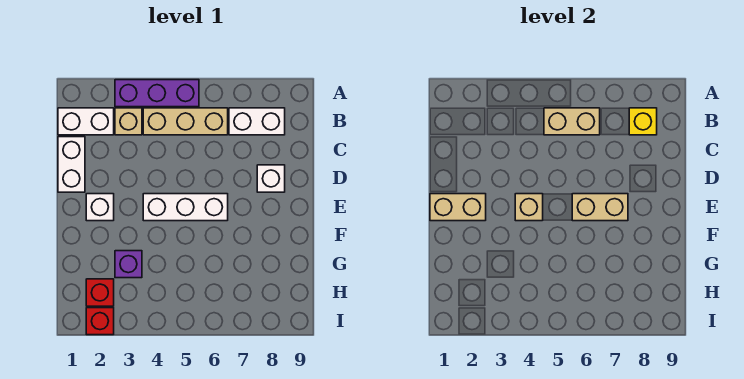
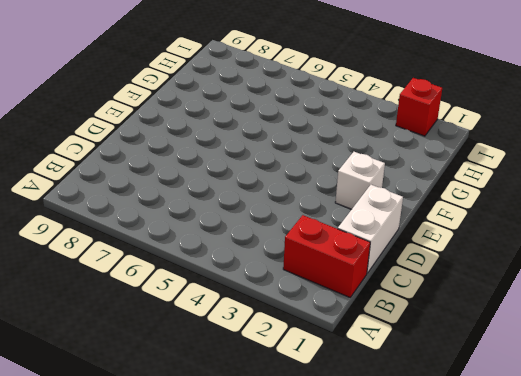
red brick B1:B2 level 1 -> white brick B1:B2 level 1
none -> purple brick A3:A5 level 1
none -> tan brick B3 level 1
none -> tan brick B4:B6 level 1

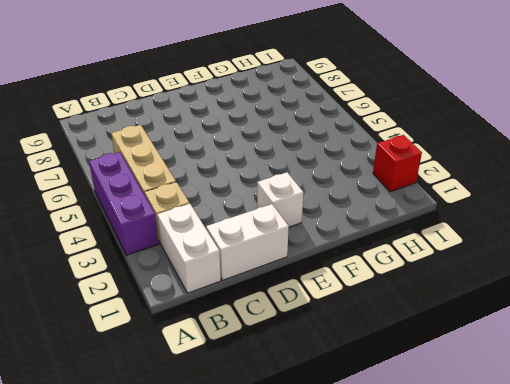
none -> white brick B7:B8 level 1
none -> white brick D8 level 1
none -> white brick E4:E6 level 1

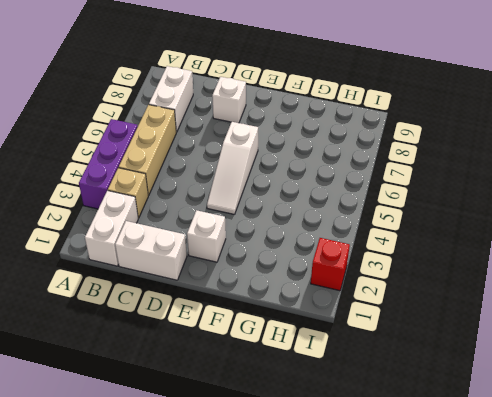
white slope E4:E6 level 1 top 6 -> white brick E4:E6 level 1
none -> purple brick G3 level 1
none -> red brick H2 level 1
none -> tan brick B5:B6 level 2

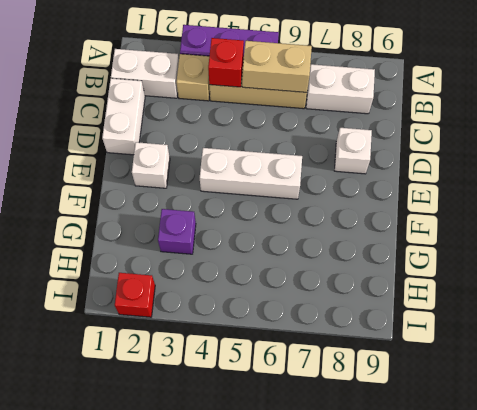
red brick B4 level 2 -> red brick H2 level 1
none -> yellow brick B8 level 2
none -> tan brick E1:E2 level 2
none -> tan brick E4 level 2

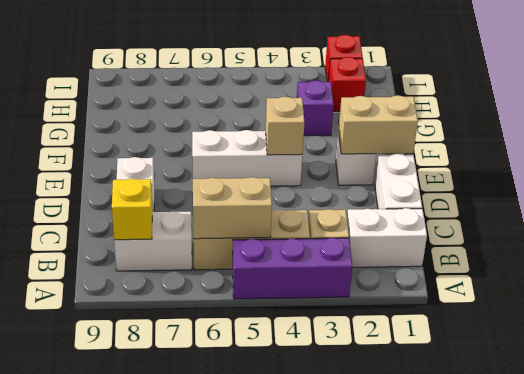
none -> tan brick E6:E7 level 2

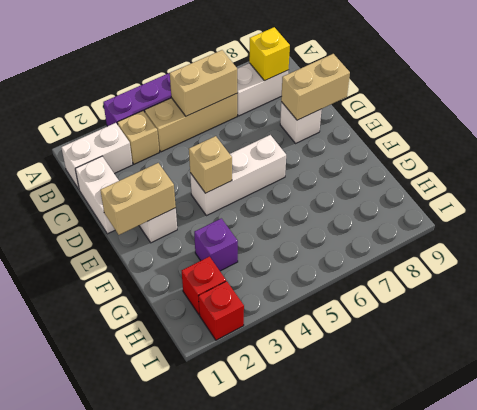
tan brick D8:D9 level 2 -> tan brick E6:E7 level 2

